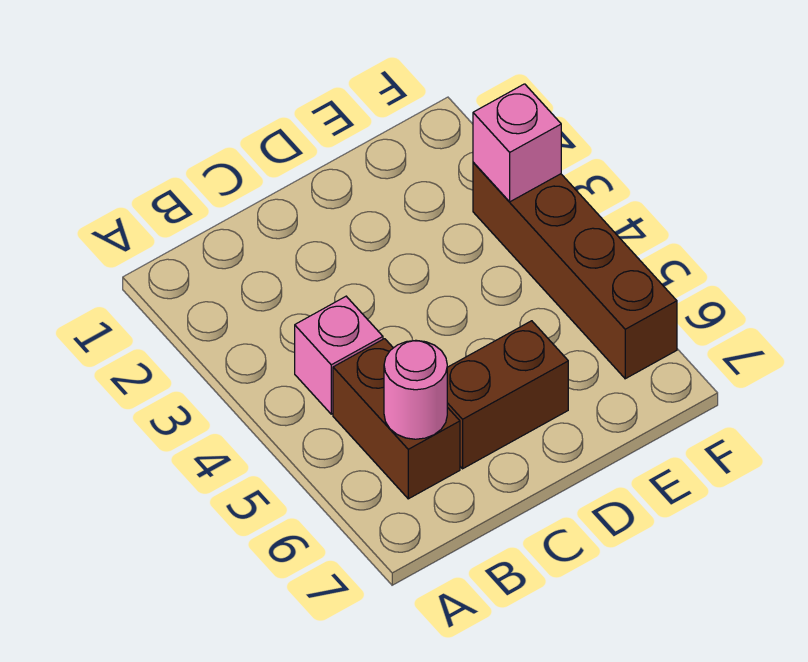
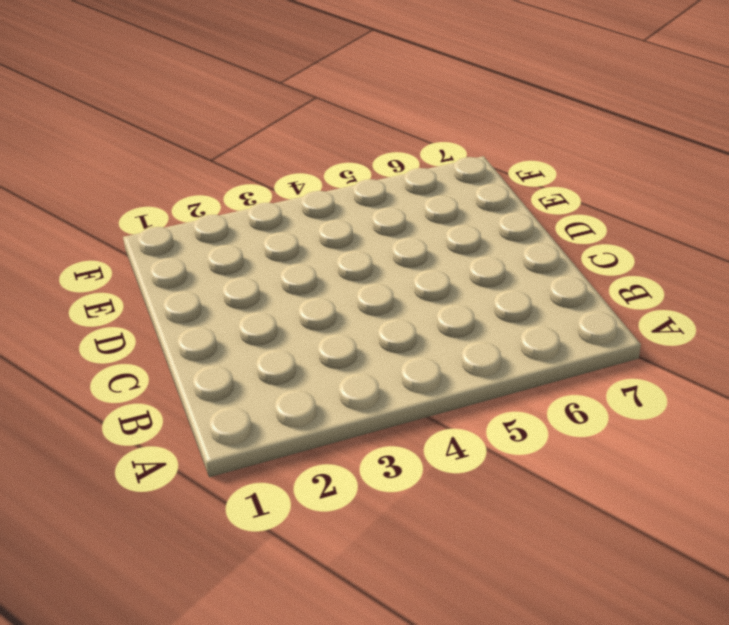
none -> pink brick B4 level 1
none -> brown brick B5:B6 level 1

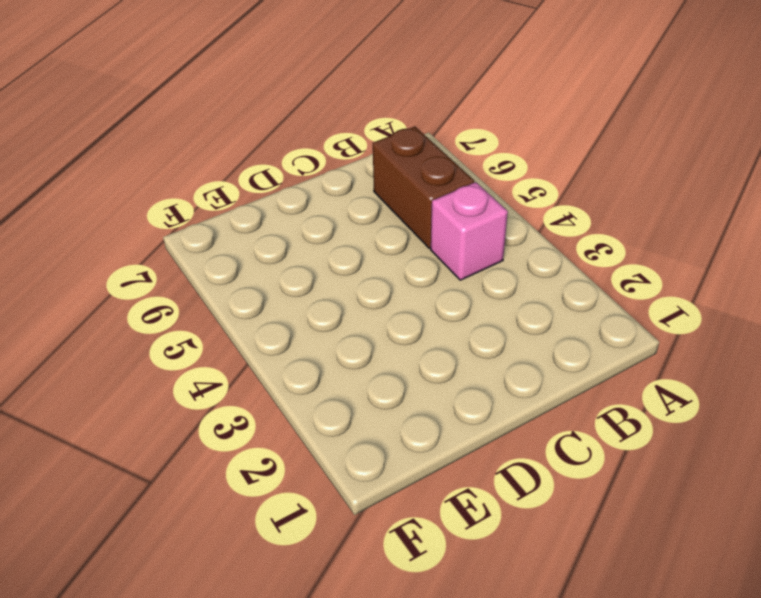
none -> brown brick C6:D6 level 1
none -> brown brick F3:F6 level 1

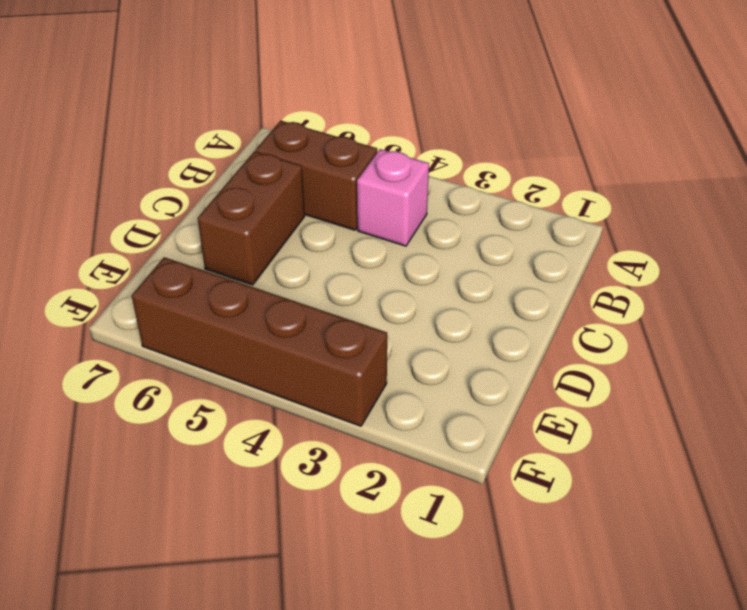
none -> pink round brick B6 level 2
none -> pink brick F3 level 2

